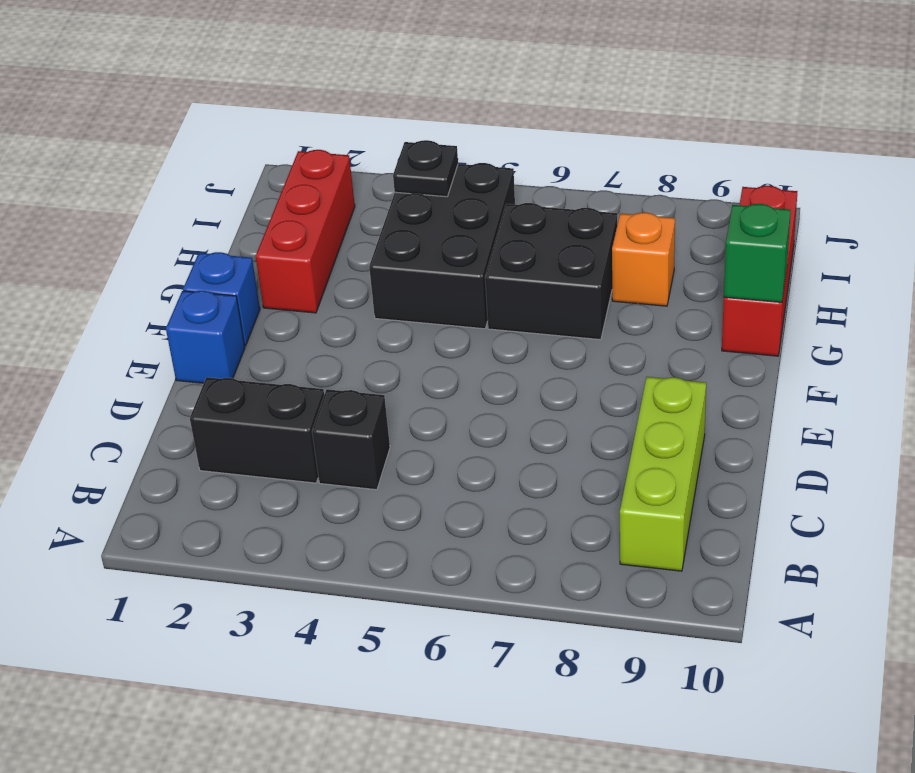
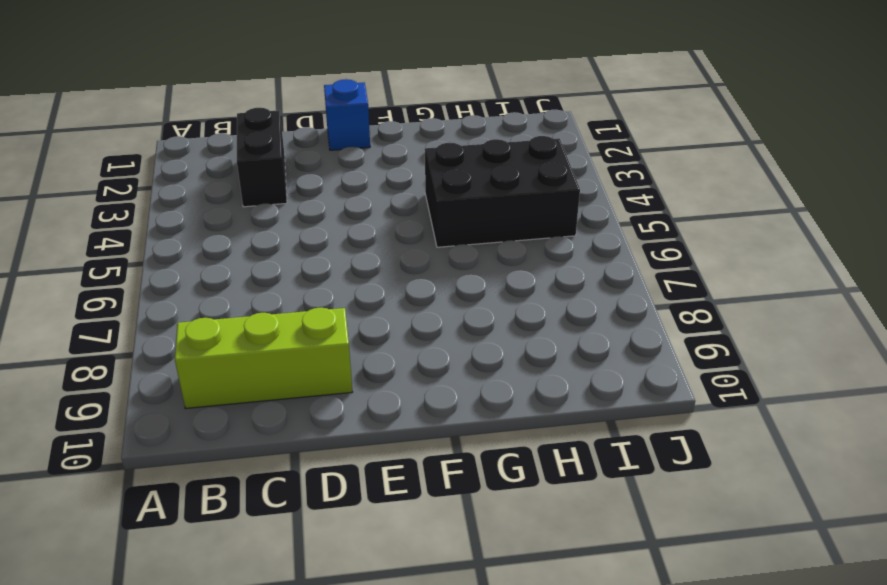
none -> black brick C4 level 1
none -> blue brick F1 level 1
none -> red brick G2:I2 level 1

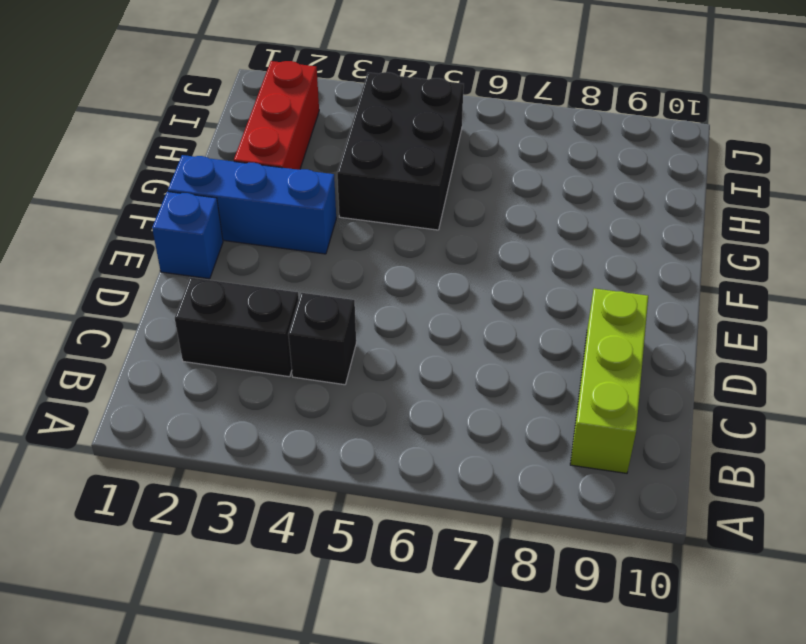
blue brick F1:F3 level 1 -> blue brick F1 level 1
none -> black brick G6:H7 level 1
none -> red brick G10:I10 level 1
none -> orange brick H8 level 1

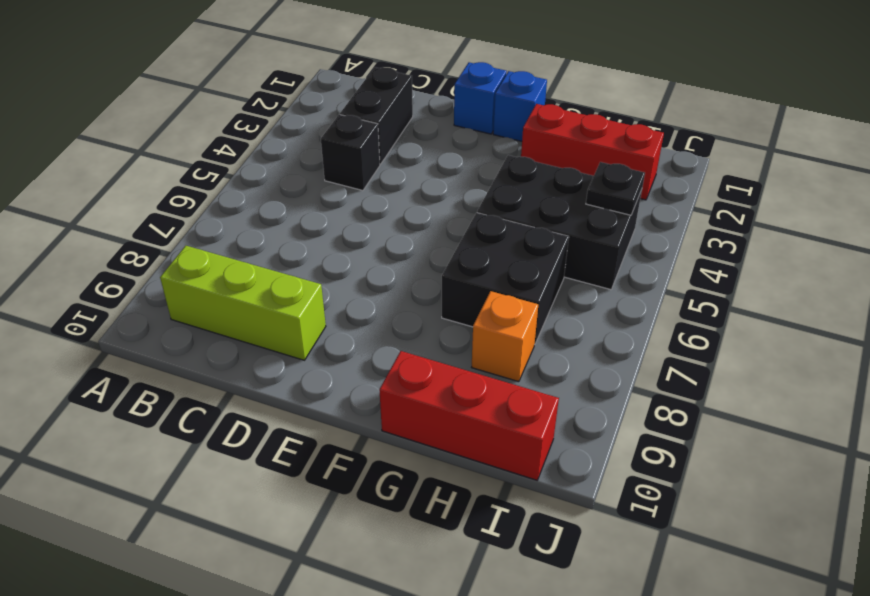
none -> green brick G10 level 2

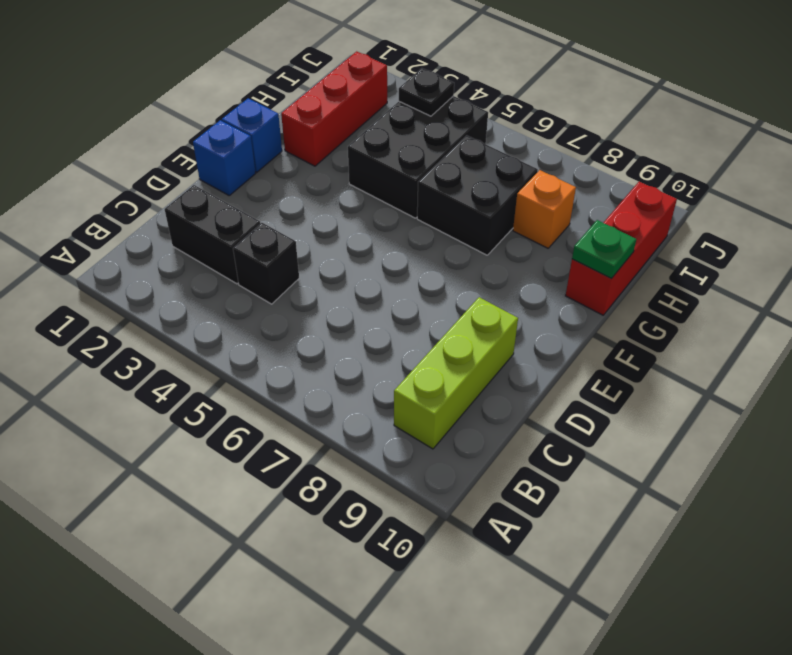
green plate G10 level 2 -> green brick G10 level 2

